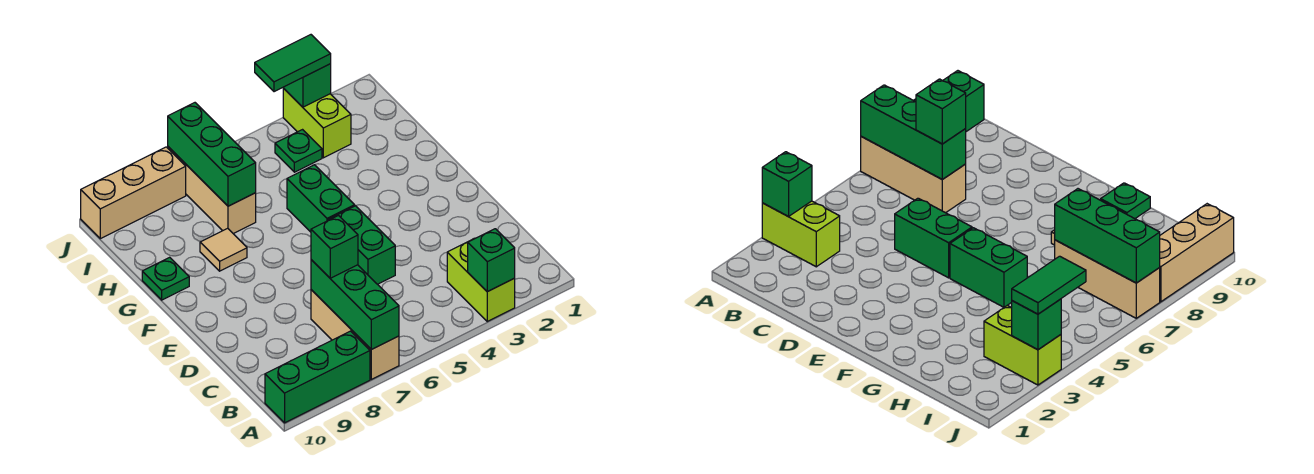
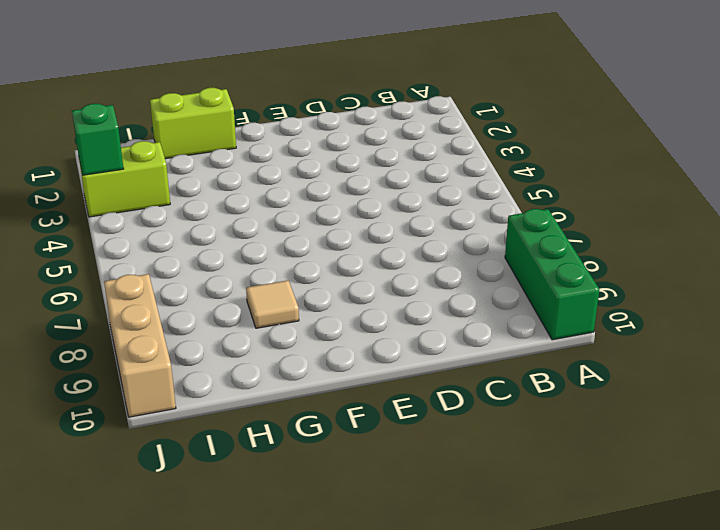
lime brick G1:H1 level 1 -> lime brick A3:B3 level 1
none -> tan brick A7:C7 level 1
none -> green brick D5:E5 level 1
none -> green brick F5:G5 level 1

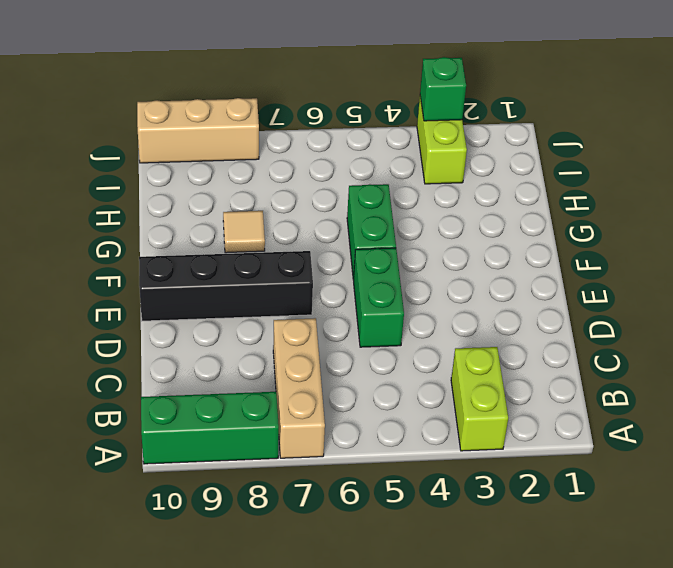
black brick E7:E10 level 1 -> none
none -> green plate G10 level 1
none -> tan brick H7:J7 level 1
none -> green plate I4 level 1

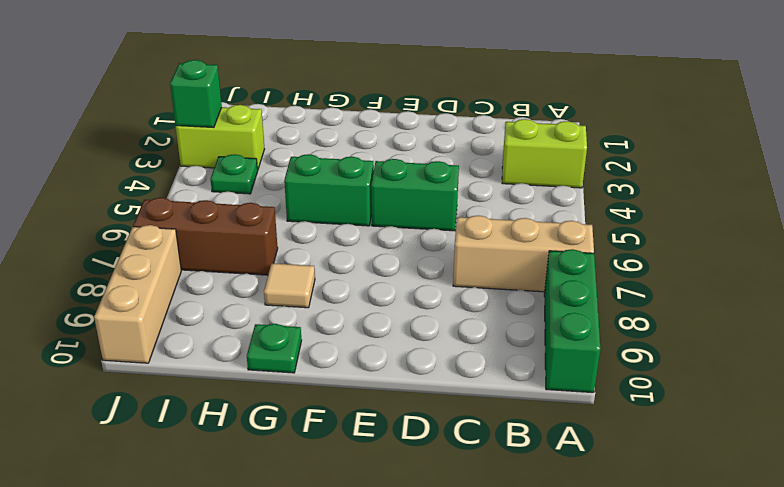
brown brick H7:J7 level 1 -> tan brick H7:J7 level 1
none -> green brick A3 level 2
none -> green brick A7:C7 level 2
none -> green brick H7:J7 level 2

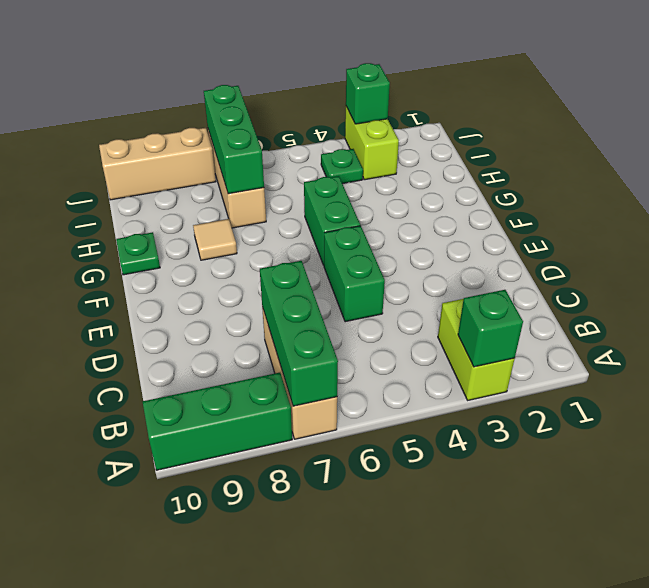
none -> green brick C7 level 3
none -> green tile J3:J4 level 3

